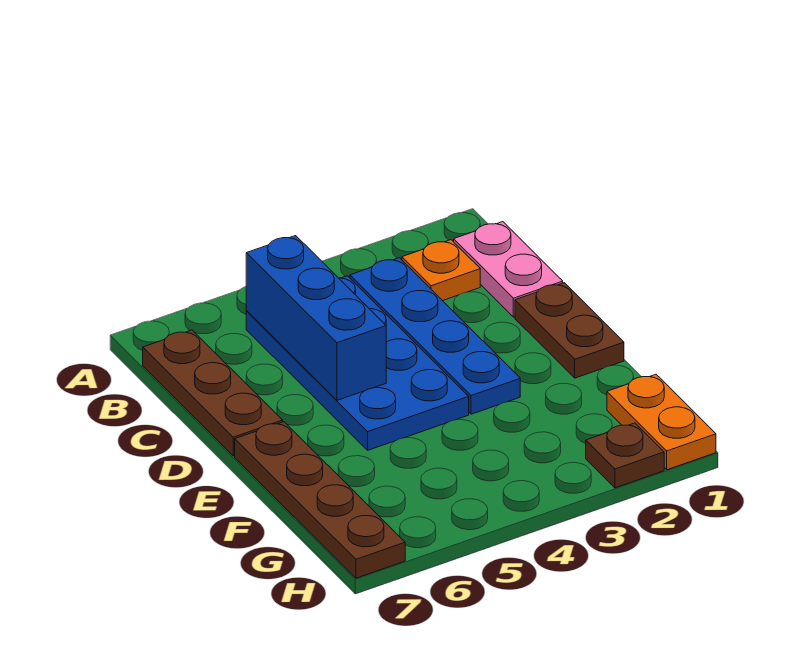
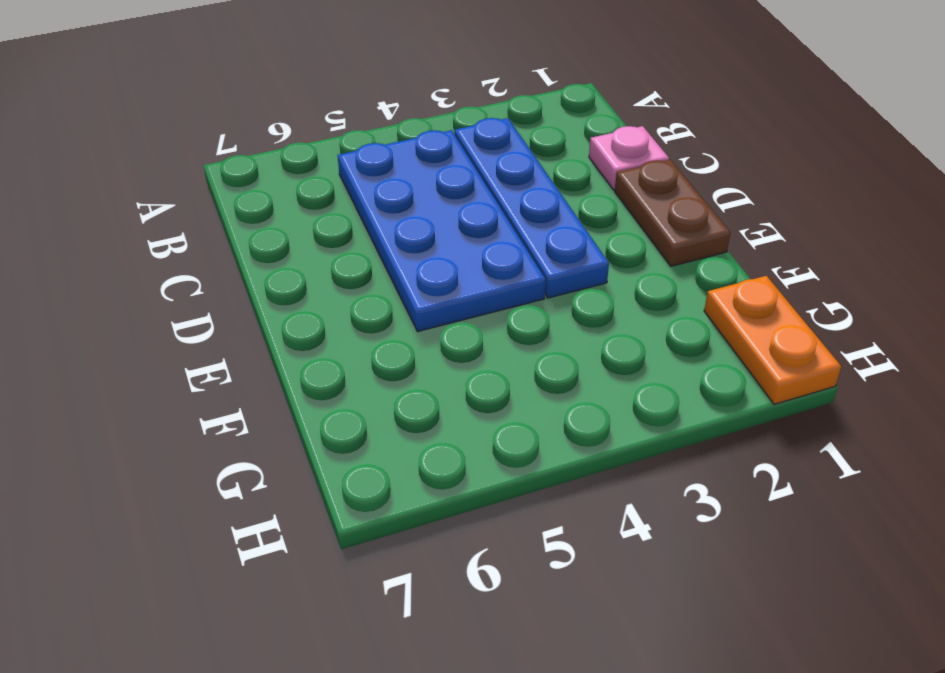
pink plate C1 level 1 -> pink plate B1:C1 level 1
none -> orange plate B2 level 1
none -> brown plate B7:D7 level 1

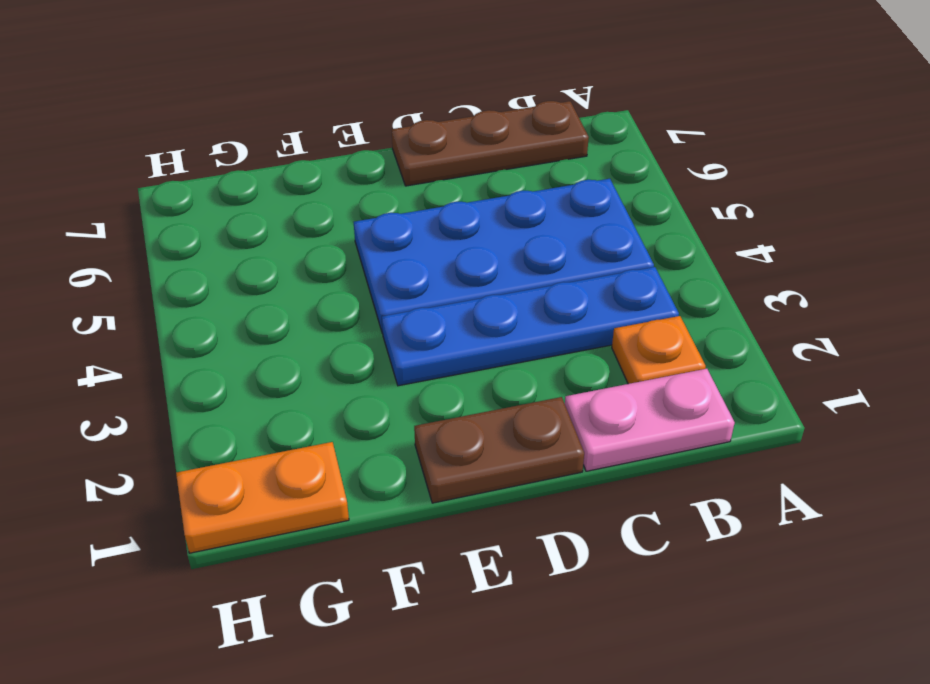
none -> brown plate E7:H7 level 1
none -> brown plate H2 level 1

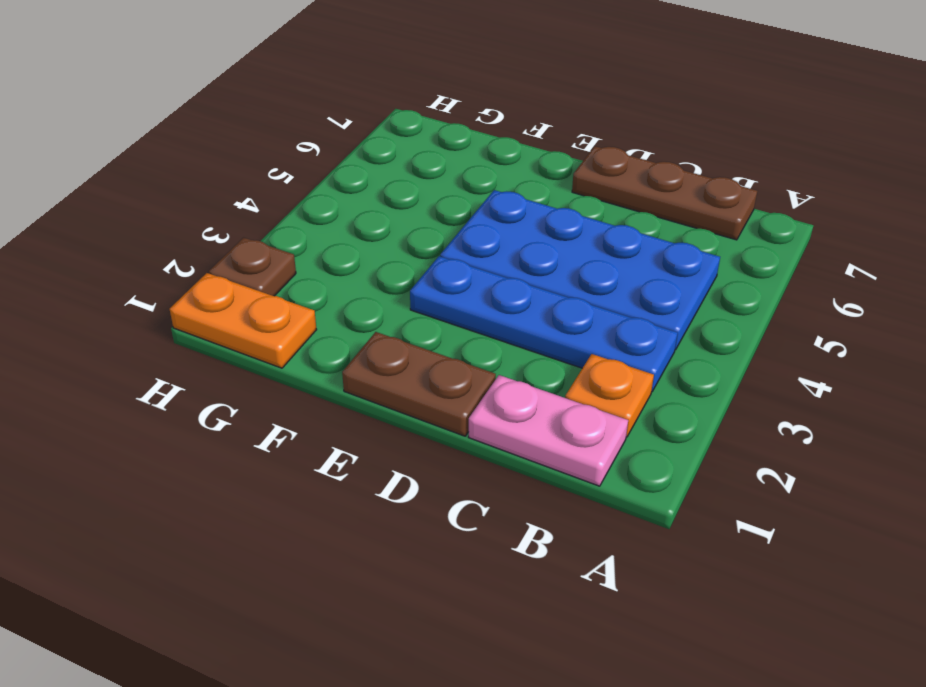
none -> brown plate E7:H7 level 1
none -> blue brick B5:D5 level 2

